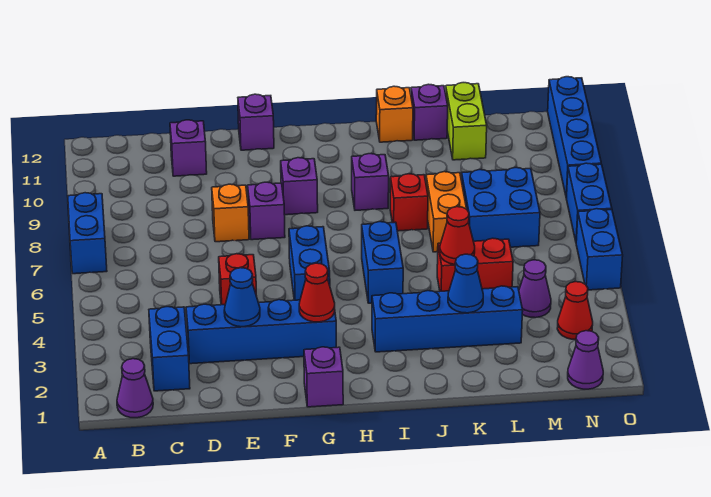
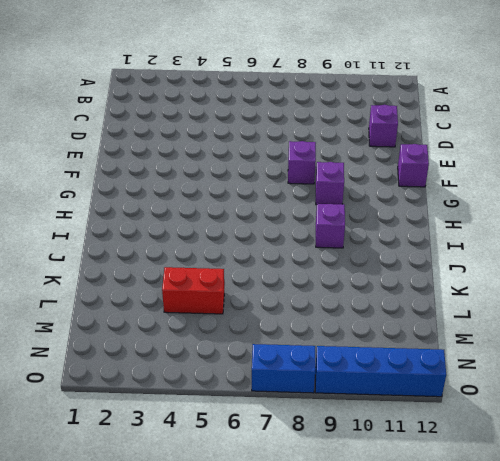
red brick L4:L5 level 1 -> red brick K5:L5 level 1
none -> blue brick A7:A8 level 1
none -> purple cone B1 level 1
none -> blue brick C2:C3 level 1
none -> blue brick D3:G3 level 1

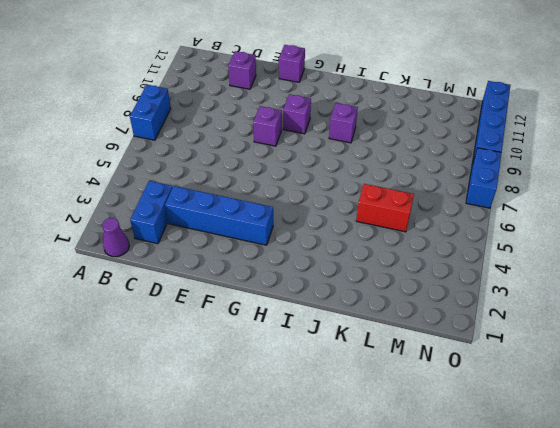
none -> red brick E5 level 1
none -> orange brick E8 level 1
none -> purple brick G1 level 1
none -> blue brick G5:G6 level 1

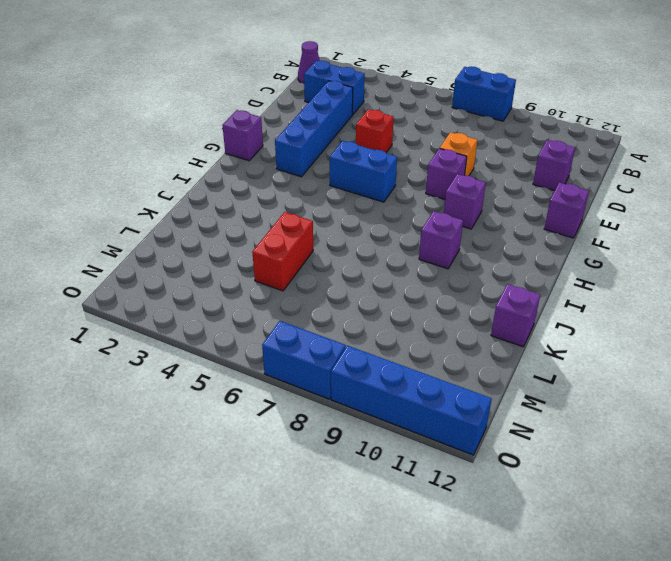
none -> blue brick I3:L3 level 1
none -> blue brick I5:I6 level 1
none -> red brick J8 level 1
none -> orange brick J12 level 1

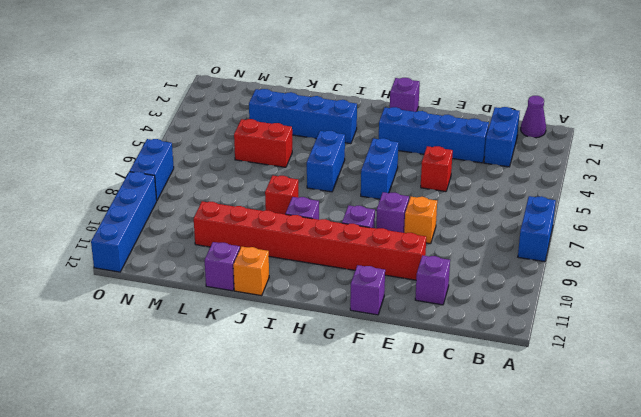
red brick E10:L10 level 1 -> none
none -> orange brick K7:K8 level 1
none -> blue brick L7:M8 level 1
none -> lime brick L11:L12 level 1
none -> purple cone M4 level 1

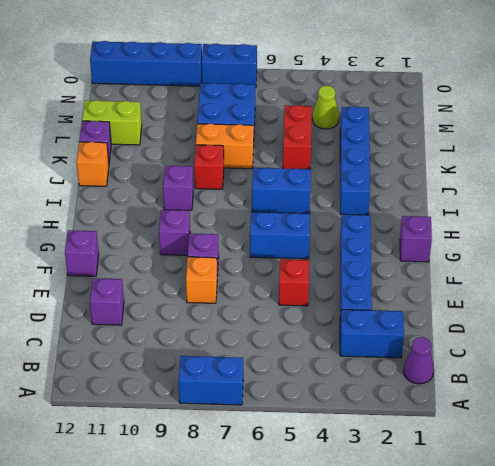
lime cone M4 level 1 -> purple cone M4 level 1
none -> purple cone N1 level 1
none -> red cone N3 level 1
none -> blue brick O5:O6 level 1
none -> blue cone E3 level 2

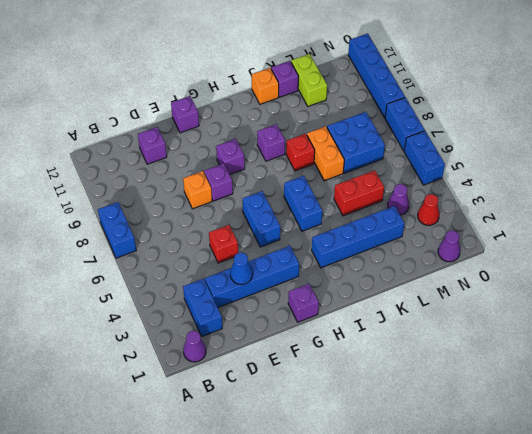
none -> red cone G3 level 2
none -> blue cone K3 level 2
none -> red cone K5 level 2

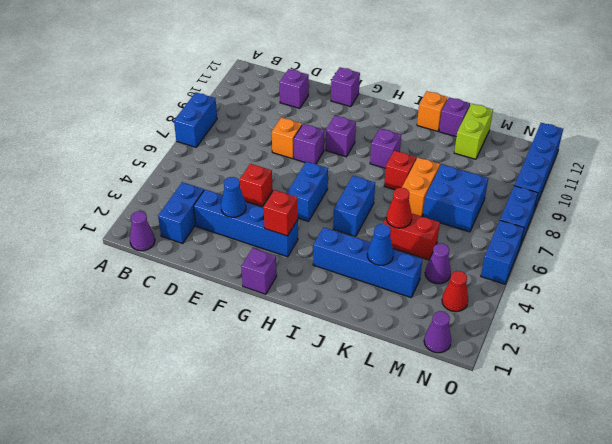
red brick G3 level 2 -> red cone G3 level 2

